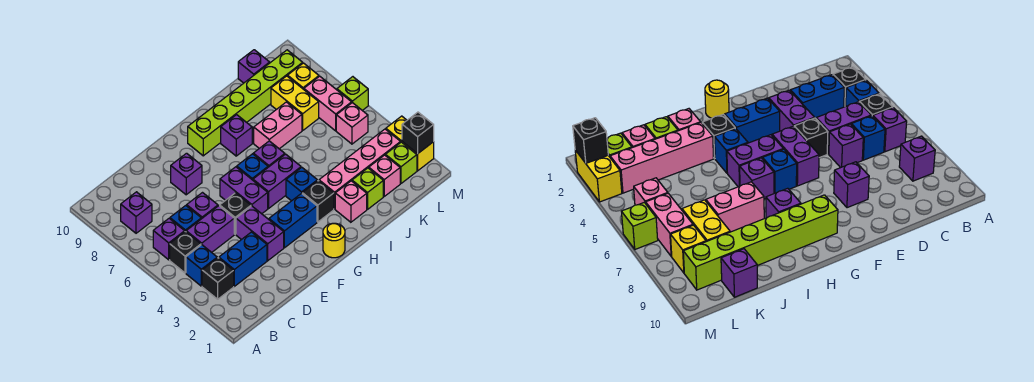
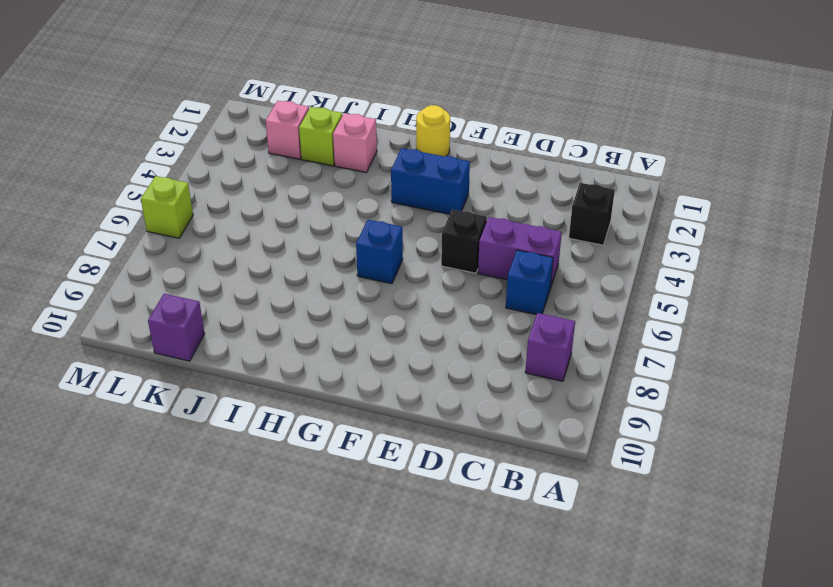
none -> blue brick B4 level 1
none -> black brick B5 level 1
none -> purple brick B6 level 1
none -> blue brick C3:D3 level 1

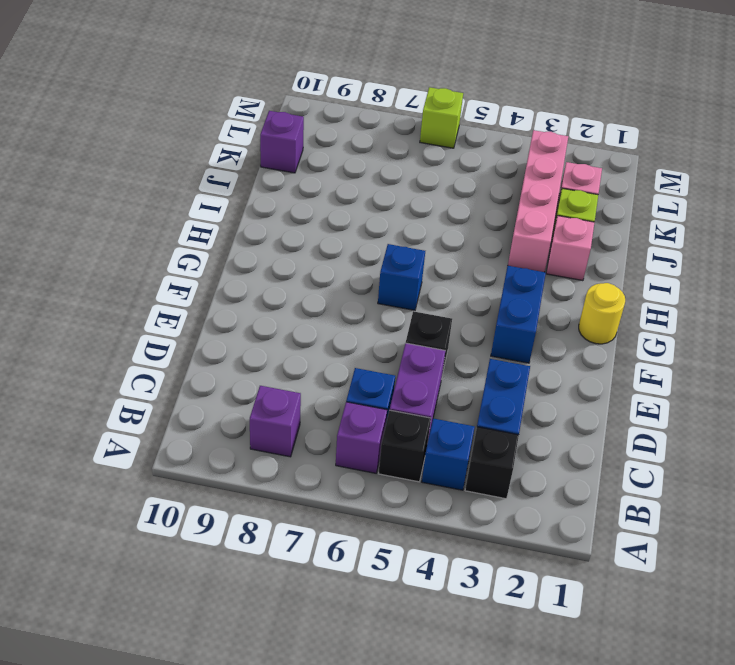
none -> purple brick D6 level 1
none -> purple brick E3:E4 level 1
none -> purple brick E8 level 1
none -> purple brick F5:F6 level 1

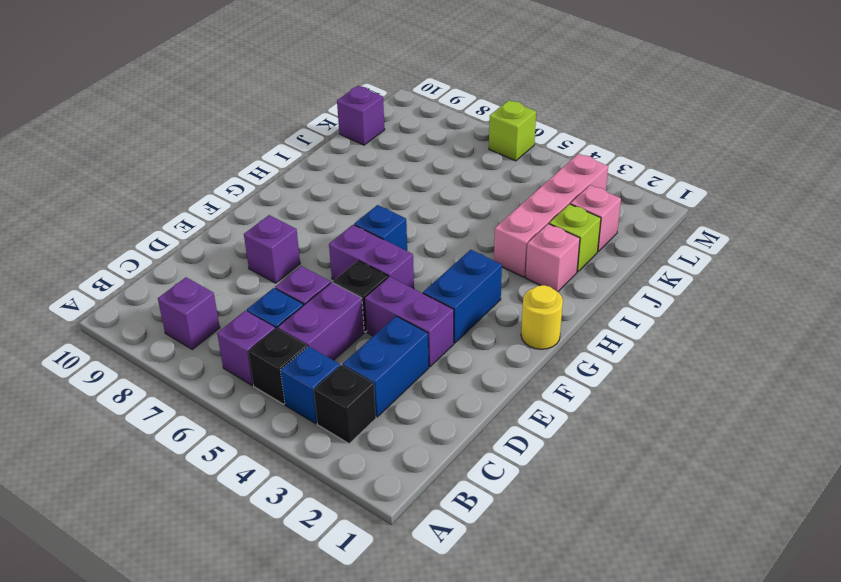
none -> purple brick G5:H5 level 1
none -> lime brick G9:L9 level 1
none -> black brick H3 level 1
none -> blue brick H4 level 1

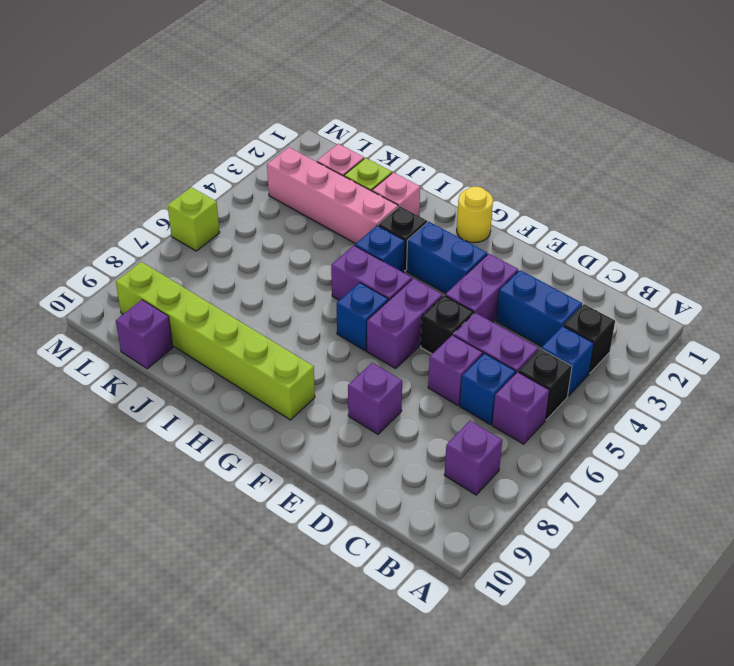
none -> purple brick H6 level 1
none -> purple brick H8 level 1
none -> pink brick I7:J7 level 1
none -> yellow brick K7:K8 level 1

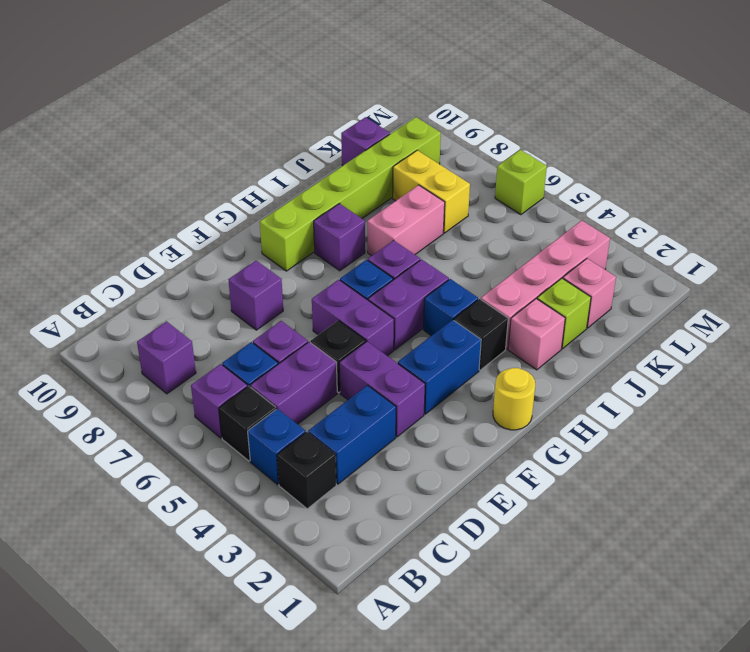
none -> lime brick L2 level 1
none -> pink brick L5 level 1
none -> pink brick L6:L7 level 1
none -> yellow brick L8 level 1

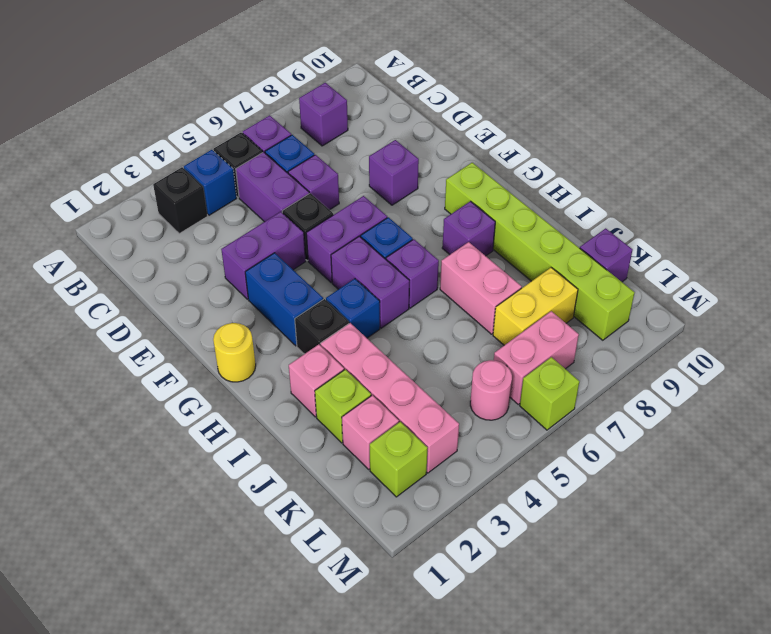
pink round brick L5 level 1 -> pink brick L5 level 1
none -> blue brick C3:D3 level 1
none -> yellow brick L8 level 1
none -> yellow brick M2:M3 level 1
none -> black brick M2 level 2

